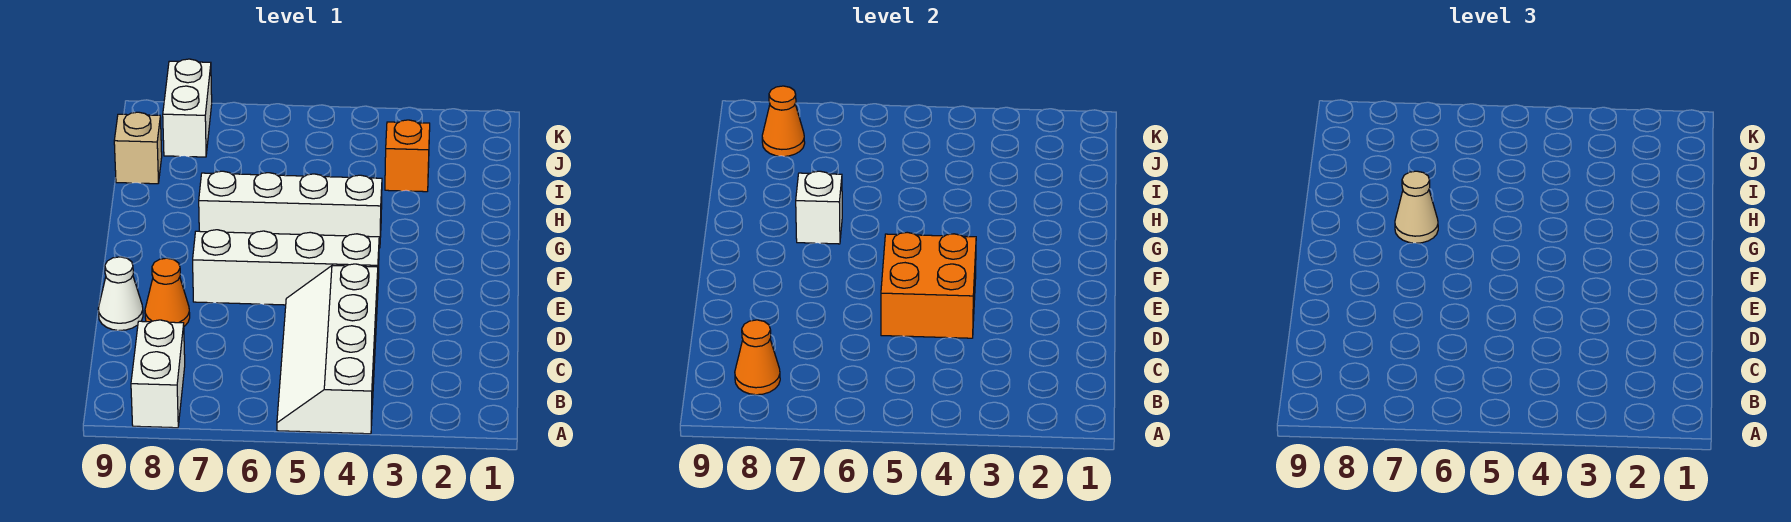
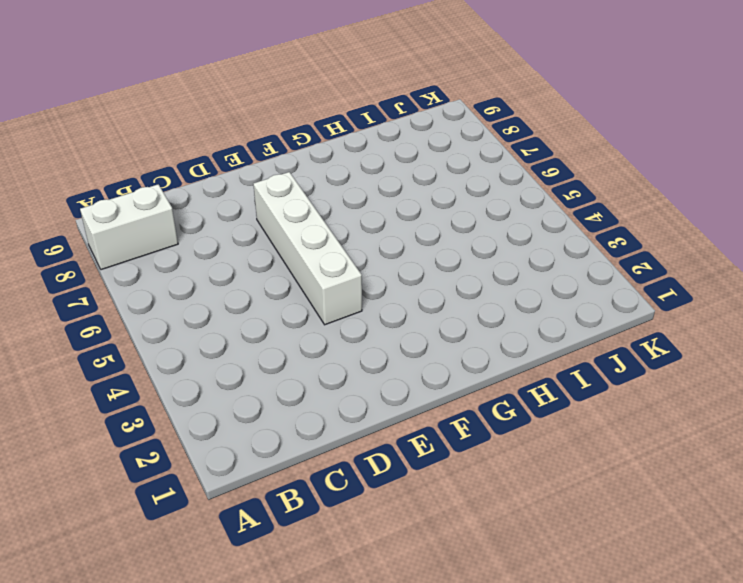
none -> white slope A4:D5 level 1 top 4
none -> orange cone D8 level 1
none -> white cone D9 level 1

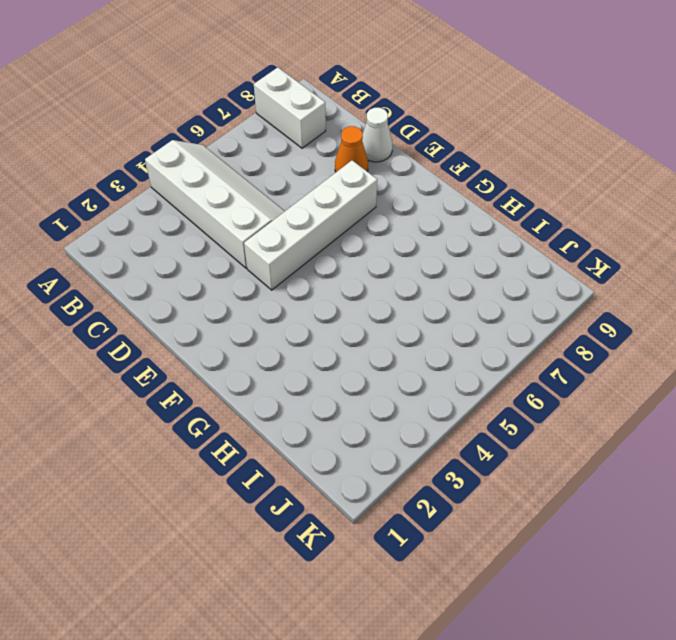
none -> white brick G4:G7 level 1
none -> orange brick I3 level 1
none -> tan brick I9 level 1

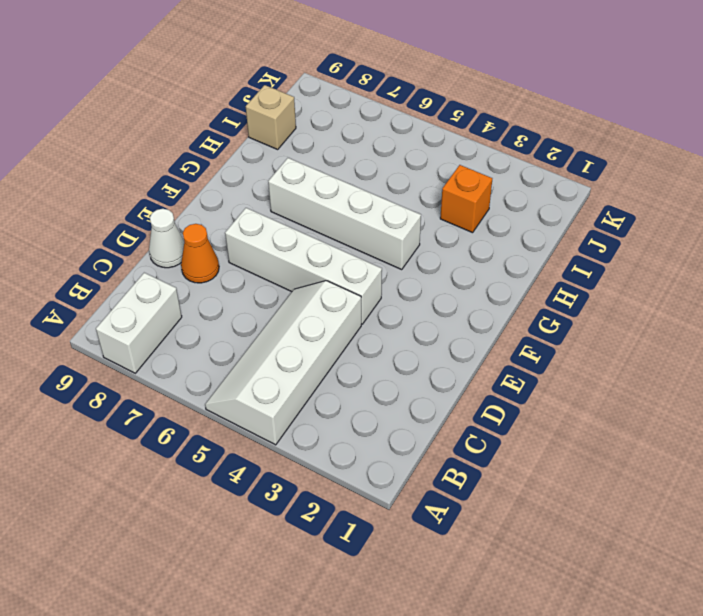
none -> white brick J8:K8 level 1
none -> orange cone B8 level 2
none -> orange brick D4:E5 level 2

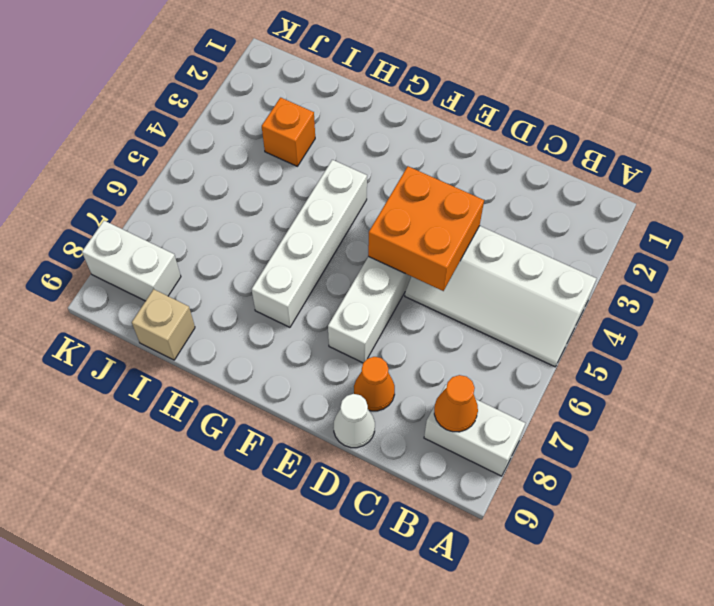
none -> white brick G7 level 2
none -> orange cone J8 level 2
none -> tan cone G7 level 3

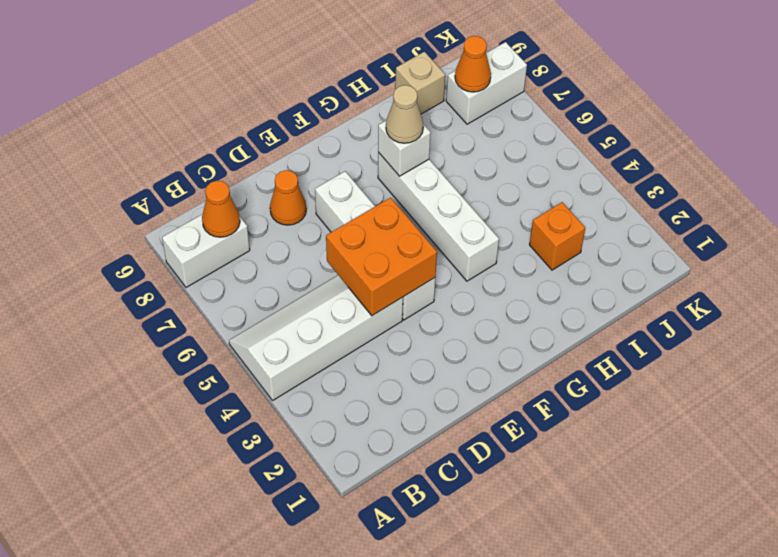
none -> white cone D9 level 1

